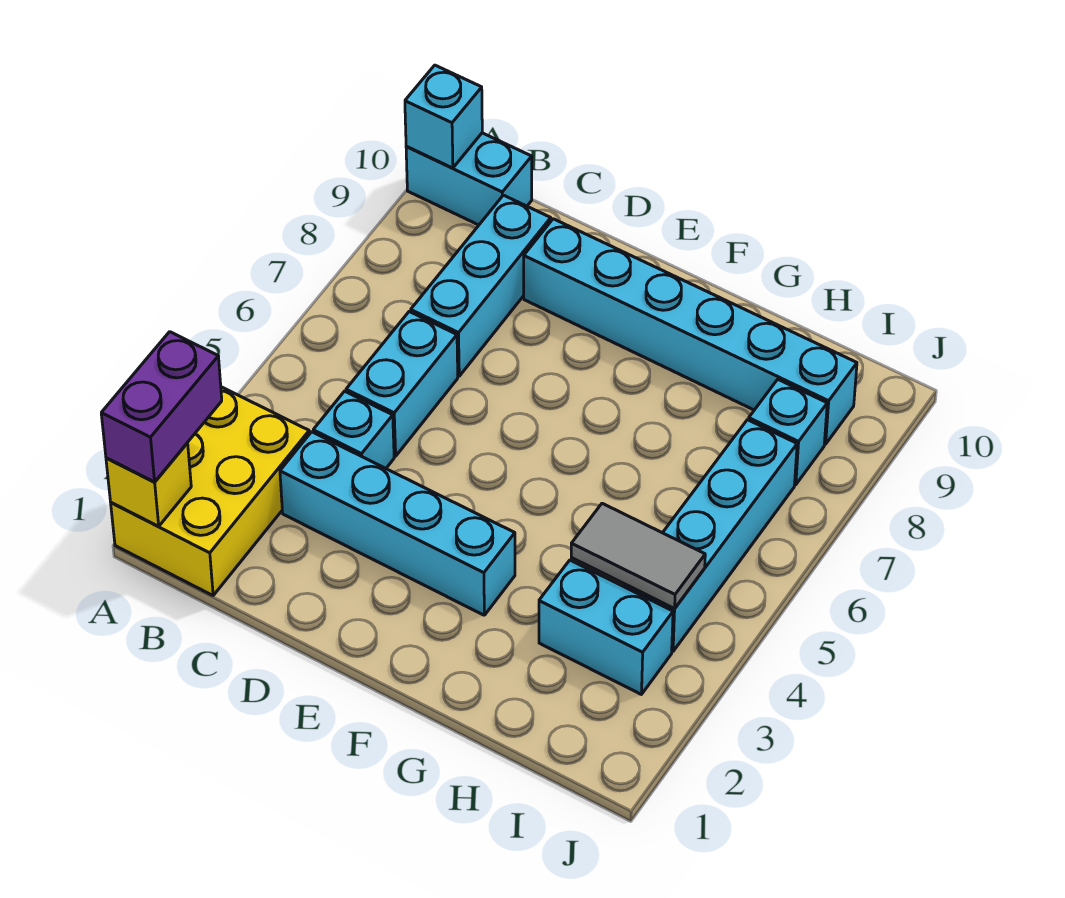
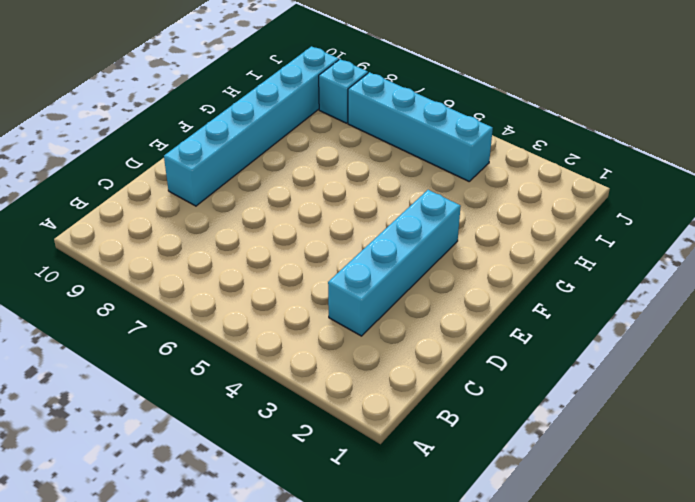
none -> yellow brick A1:B3 level 1
none -> cyan brick A10:B10 level 1
none -> cyan brick C4 level 1

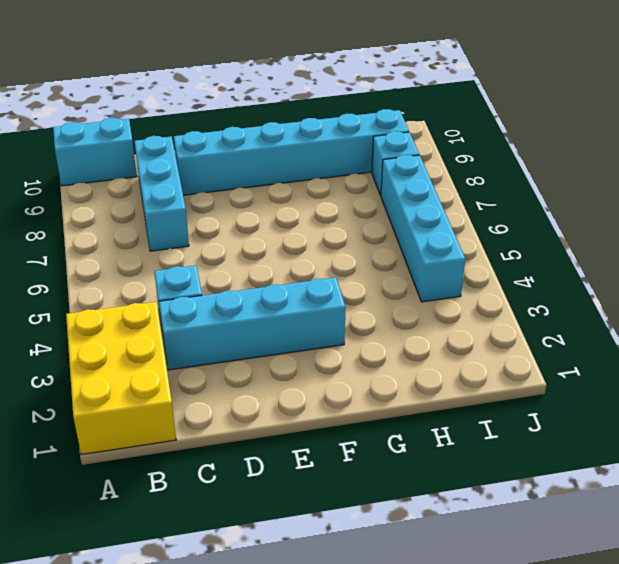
none -> cyan brick C5:C6 level 1
none -> cyan brick H3:I3 level 1
none -> yellow brick A1 level 2

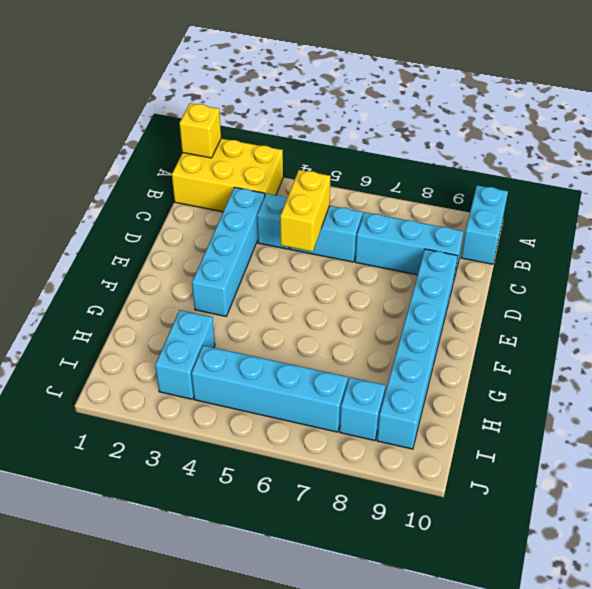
yellow brick C5:D5 level 2 -> none
none -> cyan brick A10 level 2
none -> grey tile H4:I4 level 2
none -> purple brick A1:A2 level 3

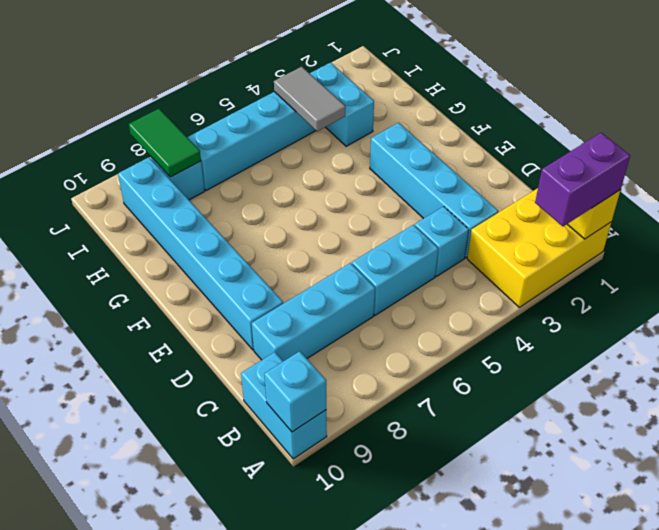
green tile I8:J8 level 2 -> none

